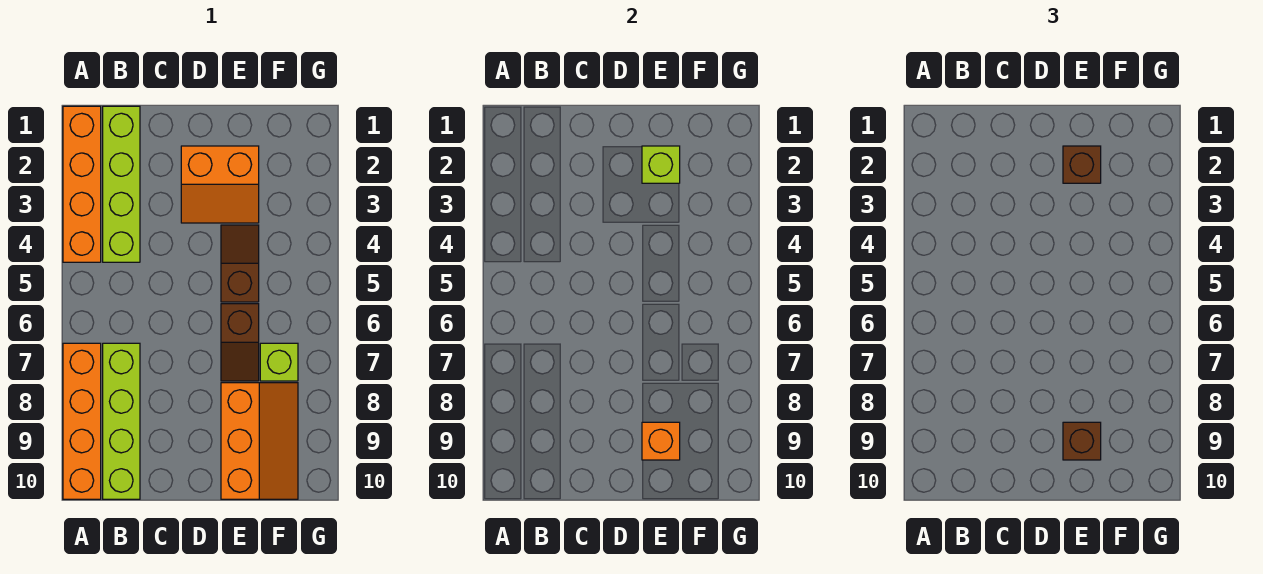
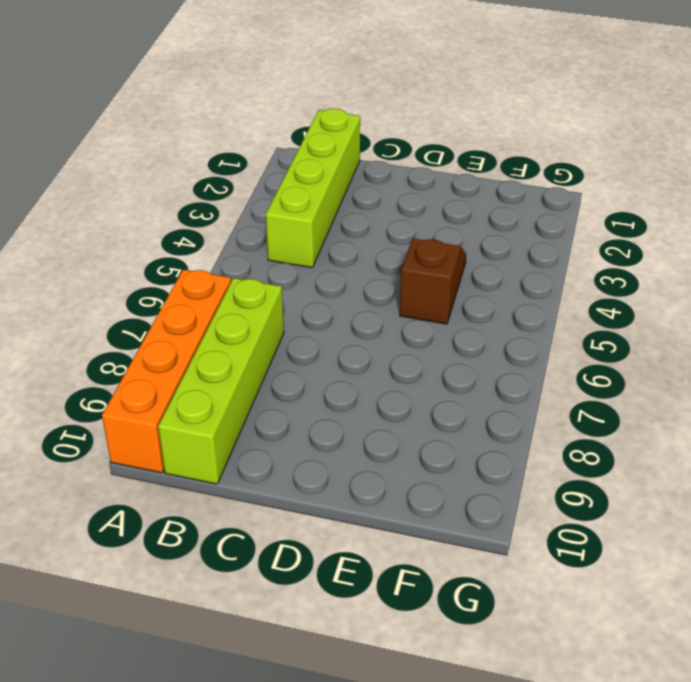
none -> orange brick A1:A4 level 1
none -> orange slope D2:E3 level 1 top 2
none -> brown slope E6:E7 level 1 top 6

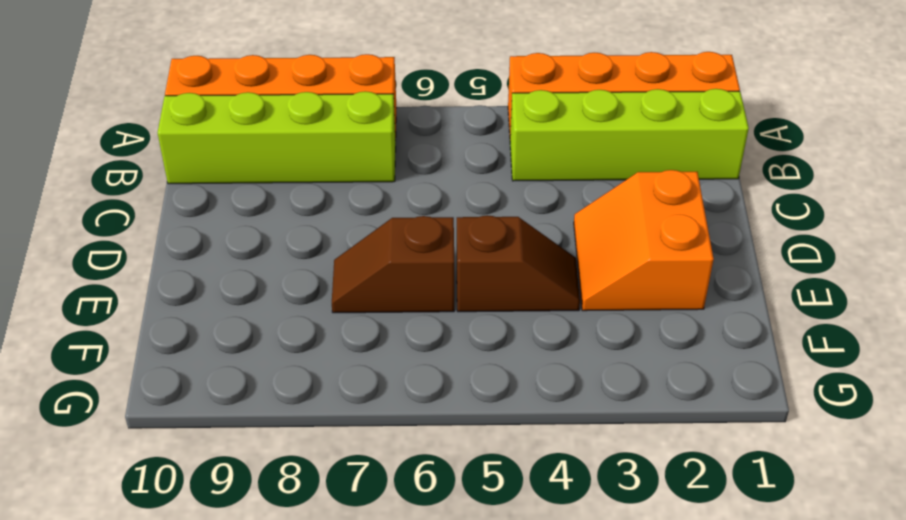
none -> orange slope E8:F10 level 1 top E
none -> lime brick F7 level 1
none -> lime brick E2 level 2

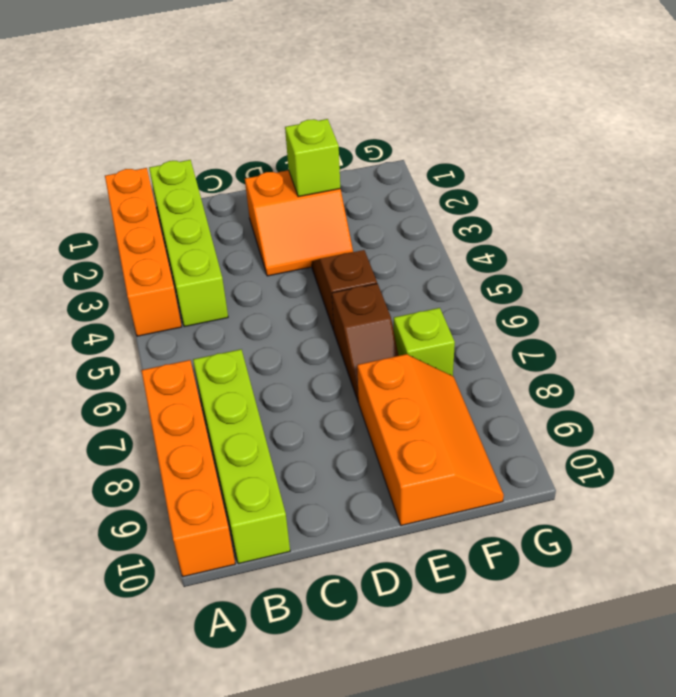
none -> orange brick E9 level 2
none -> brown brick E2 level 3
none -> brown brick E9 level 3

